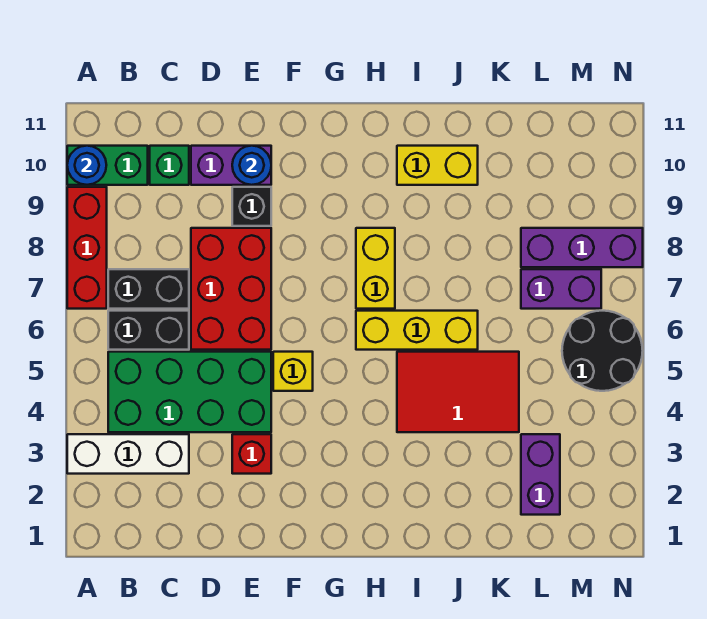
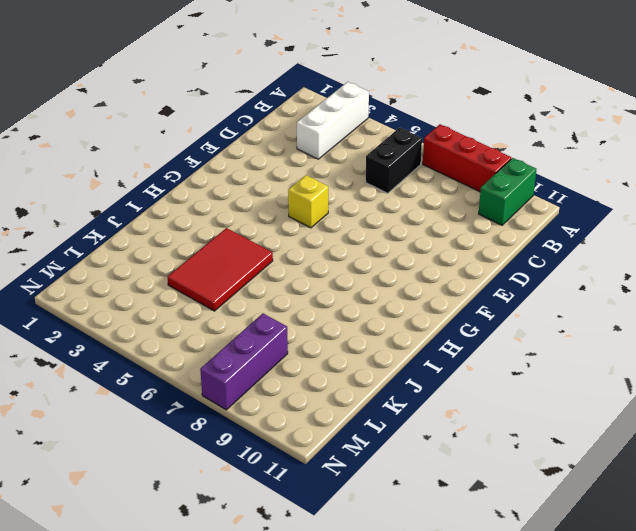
none -> green brick B4:E5 level 1
none -> black brick B7:C7 level 1
none -> green brick C10 level 1

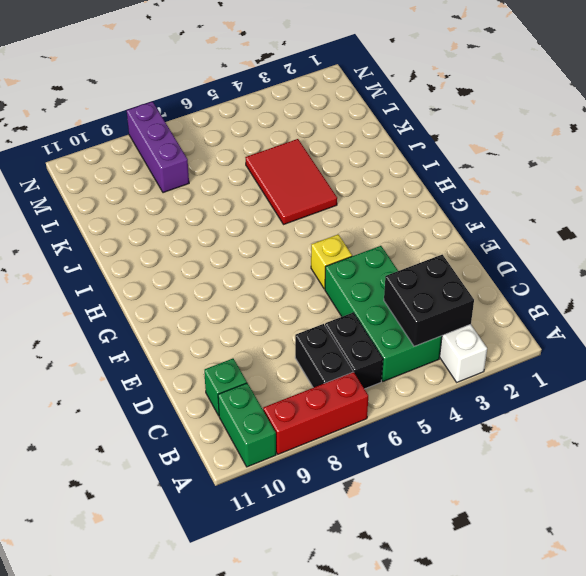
black brick B3:C4 level 2 -> none
none -> red brick D6:E8 level 1
none -> purple brick D10:E10 level 1
none -> red brick E3 level 1

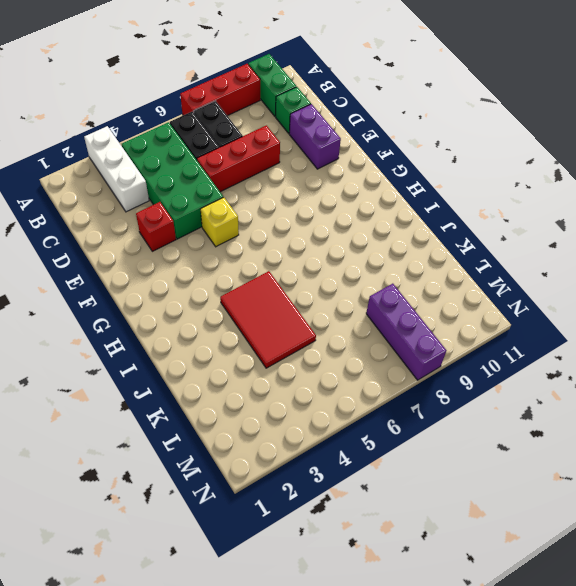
red brick D6:D8 level 1 -> red brick D6:E8 level 1
none -> black brick E9 level 1
none -> yellow brick H6:J6 level 1
none -> yellow brick H7:H8 level 1

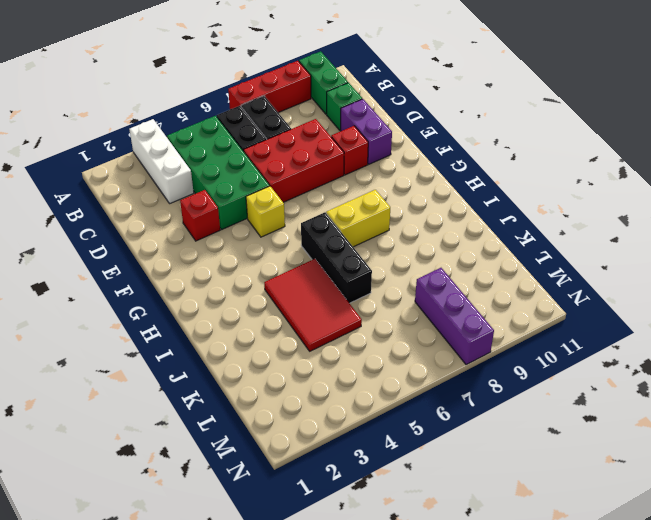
red brick E9 level 1 -> black brick E9 level 1
black brick H6:J6 level 1 -> yellow brick H6:J6 level 1
none -> yellow brick I10:J10 level 1
none -> purple brick L2:L3 level 1
none -> purple brick L7:M7 level 1

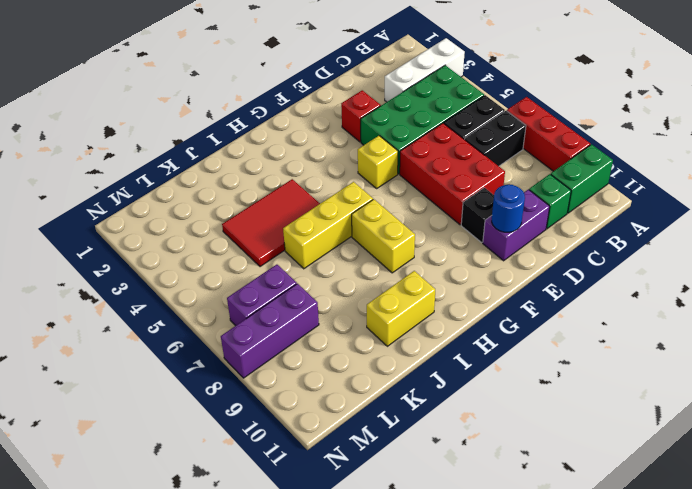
none -> purple brick L2:L3 level 1
none -> black round brick M5:N6 level 1
none -> blue round brick A10 level 2

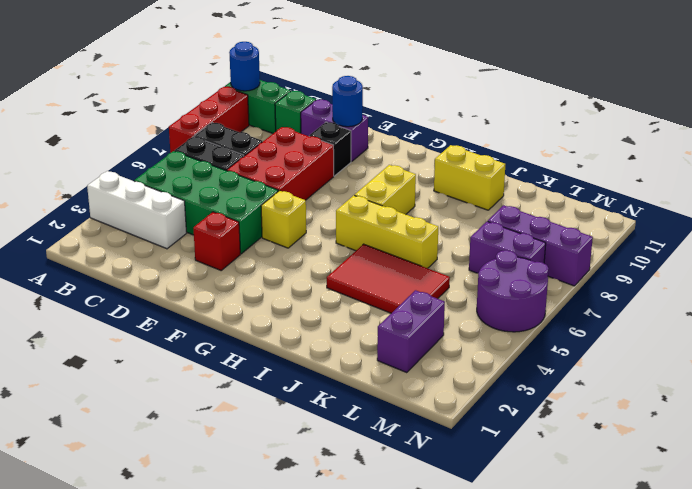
purple round brick M5:N6 level 1 -> black round brick M5:N6 level 1

